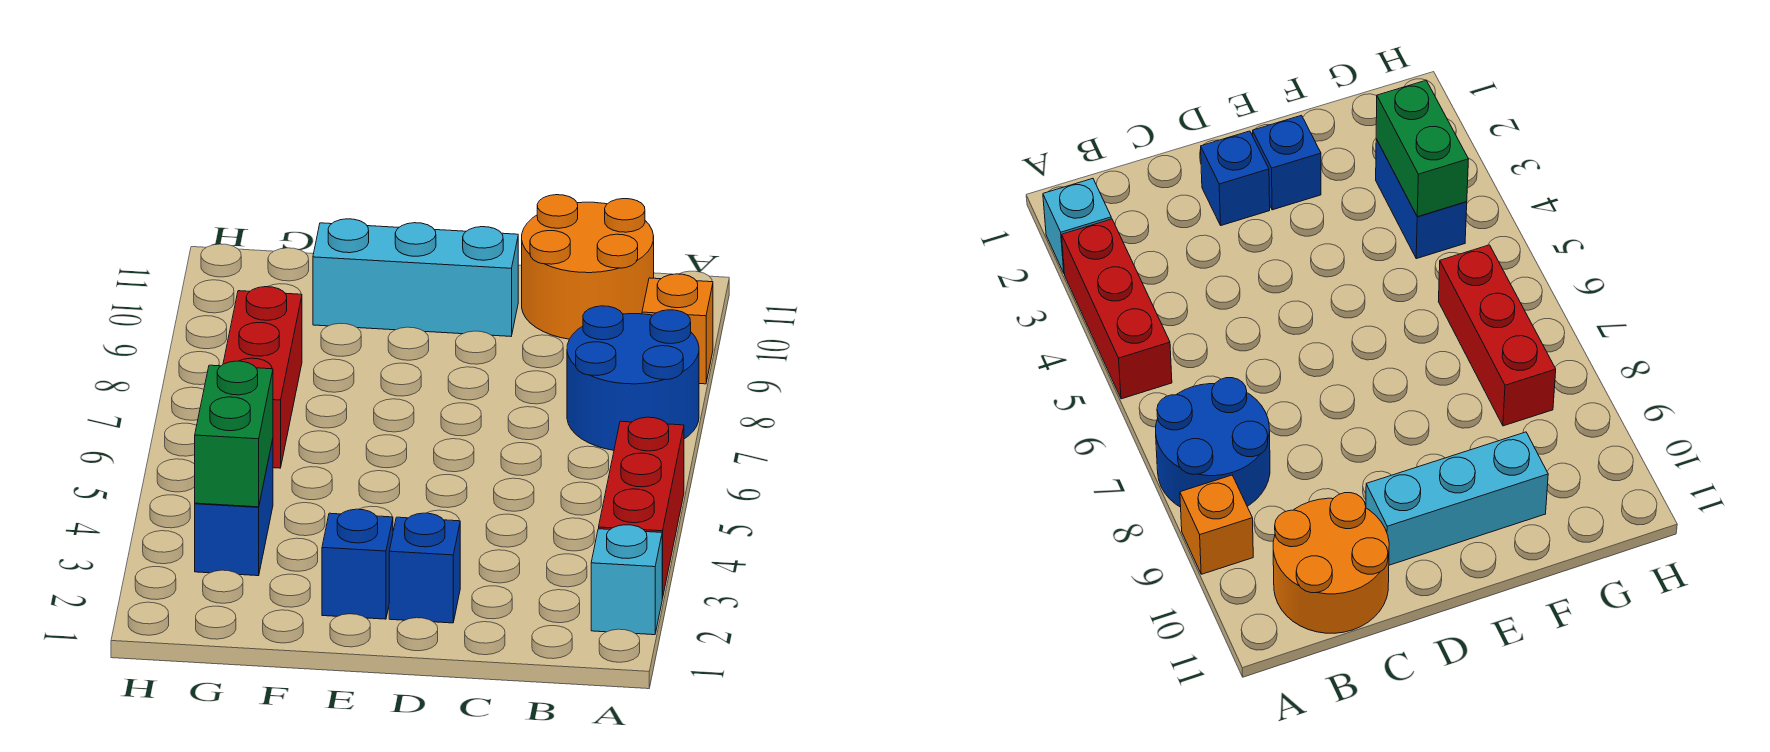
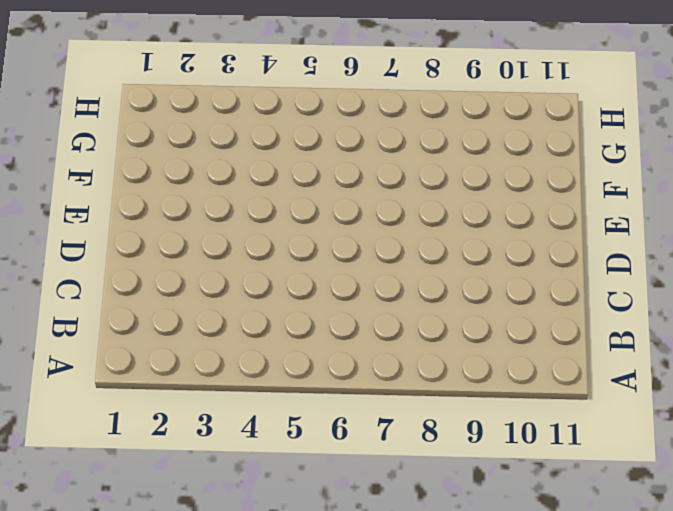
none -> cyan brick A2 level 1
none -> red brick A3:A5 level 1

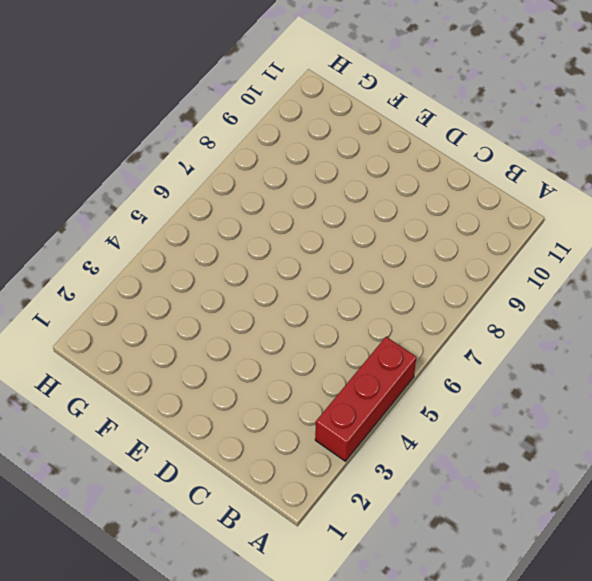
none -> cyan brick A2 level 1
none -> blue round brick A7:B8 level 1

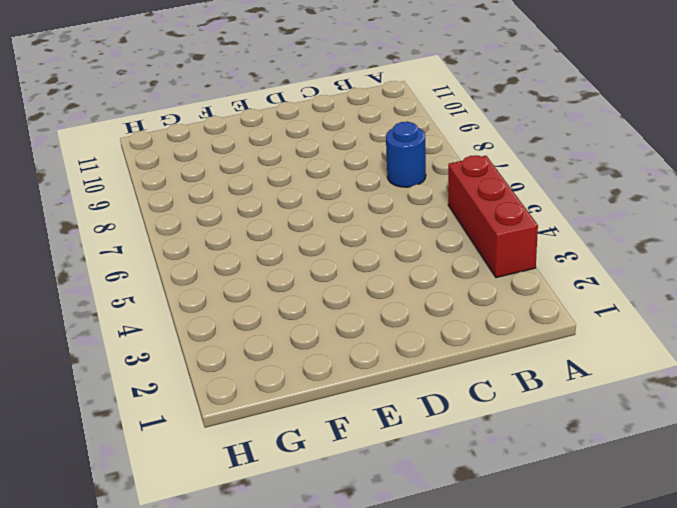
blue round brick B7 level 1 -> blue round brick A7:B8 level 1
none -> cyan brick A2 level 1
none -> orange brick A9 level 1

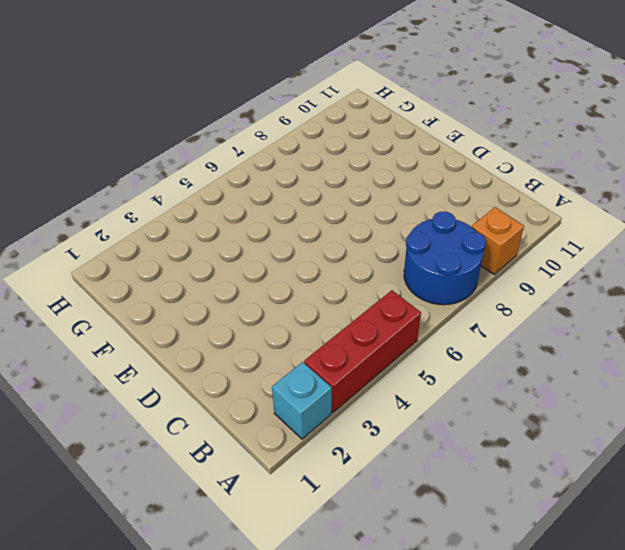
none -> orange round brick B10:C11 level 1
none -> blue brick D2 level 1

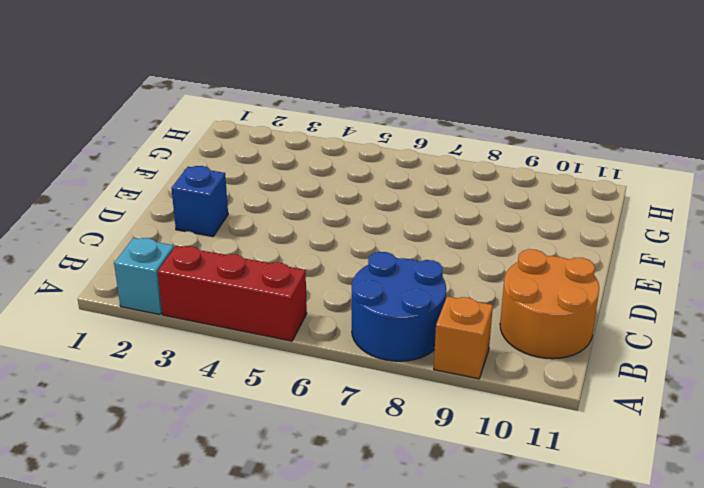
none -> cyan brick D10:F10 level 1
none -> blue brick E2 level 1

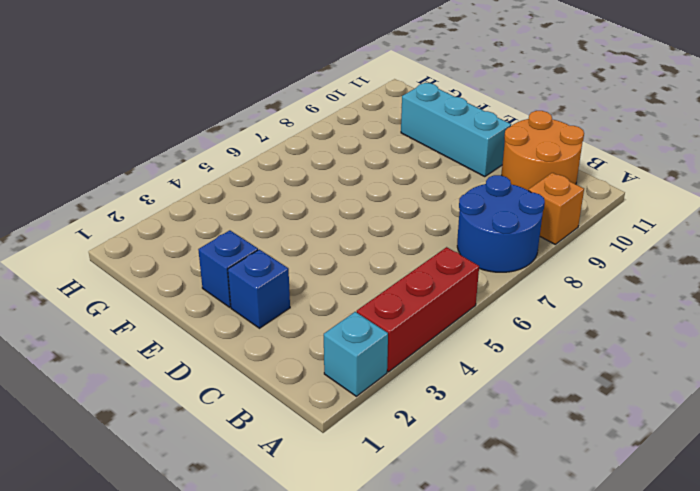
none -> blue brick G3:G4 level 1
none -> red brick G6:G8 level 1

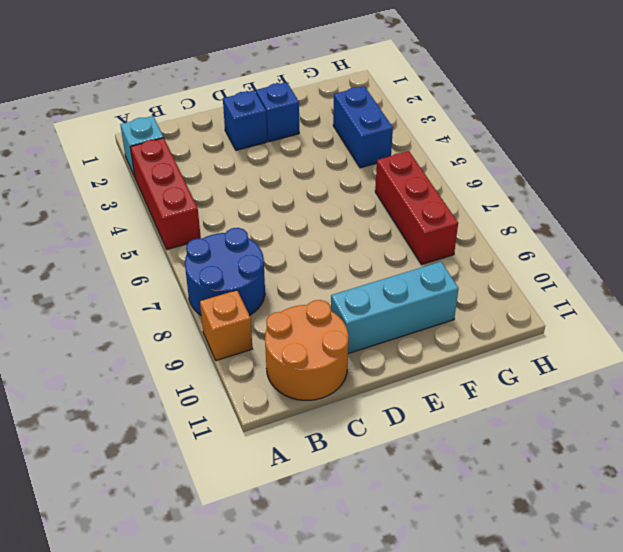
none -> green brick G3:G4 level 2

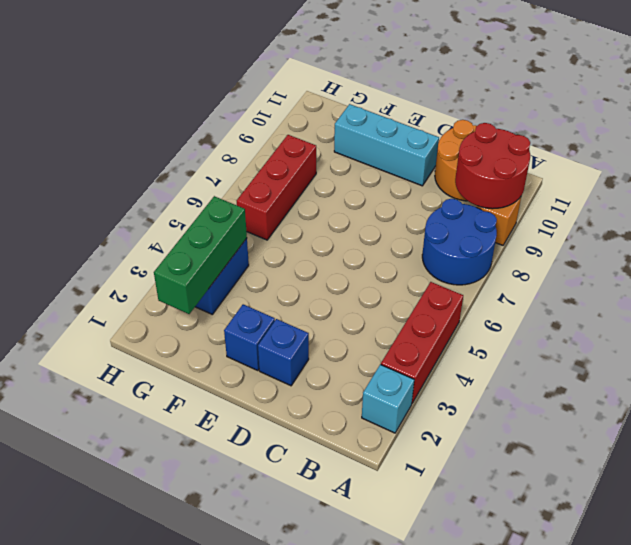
red round brick A9:B10 level 2 -> none
green brick G2:G4 level 2 -> green brick G3:G4 level 2

